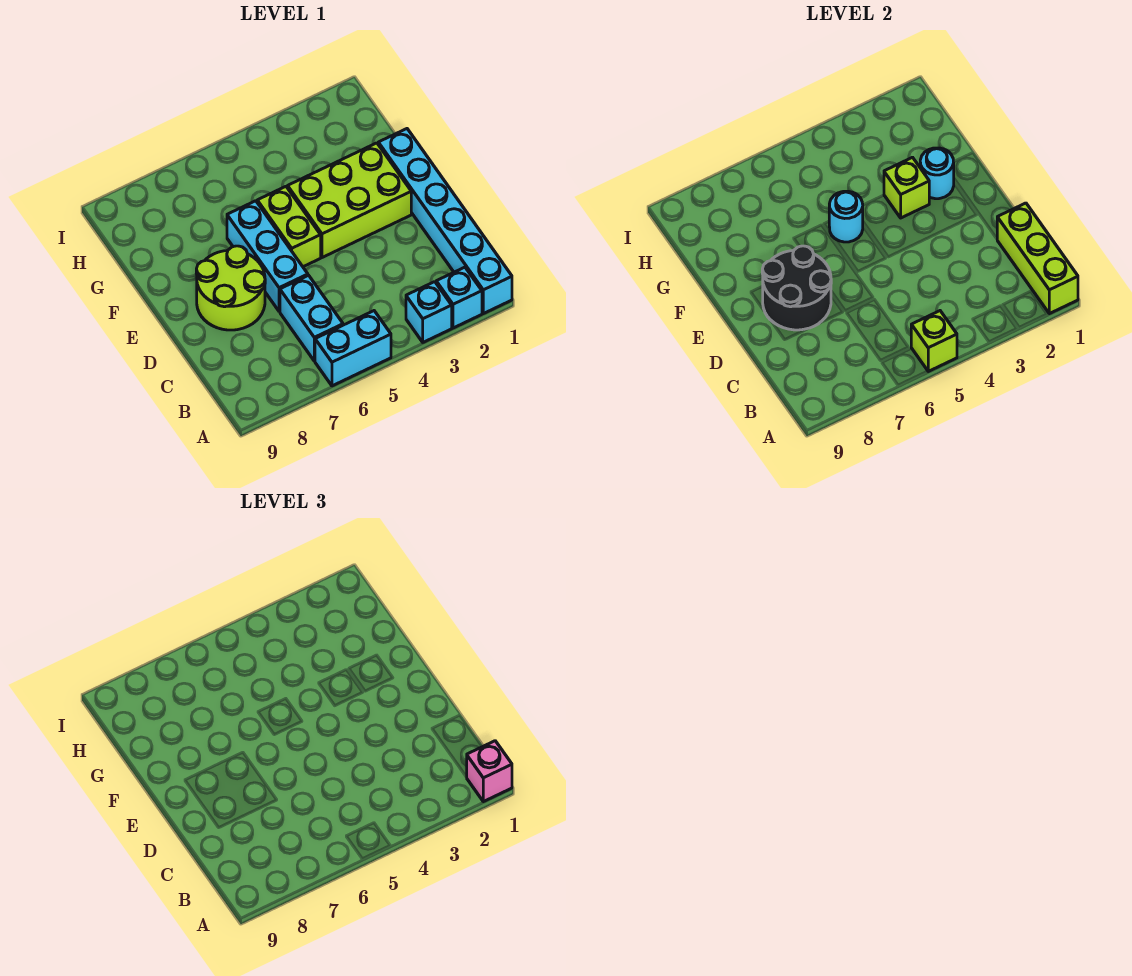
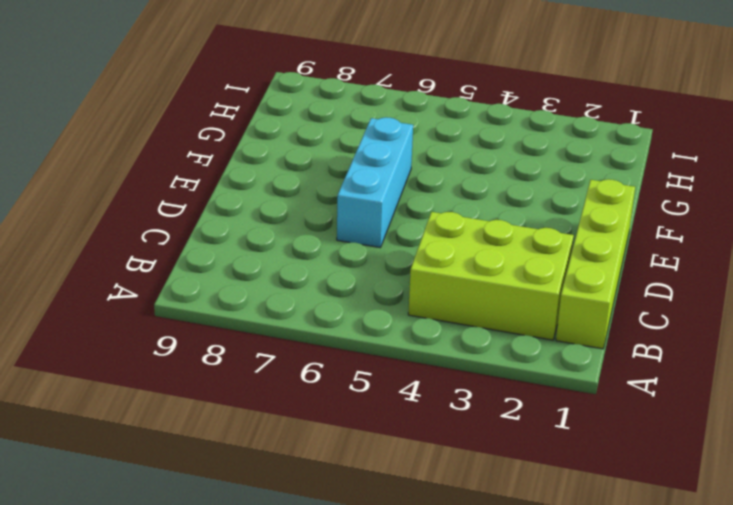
lime brick B1:E1 level 1 -> cyan brick A1:F1 level 1
lime brick B2:C4 level 1 -> lime brick E2:F4 level 1
none -> cyan brick A2 level 1
none -> cyan brick A3 level 1
none -> cyan brick A5:A6 level 1

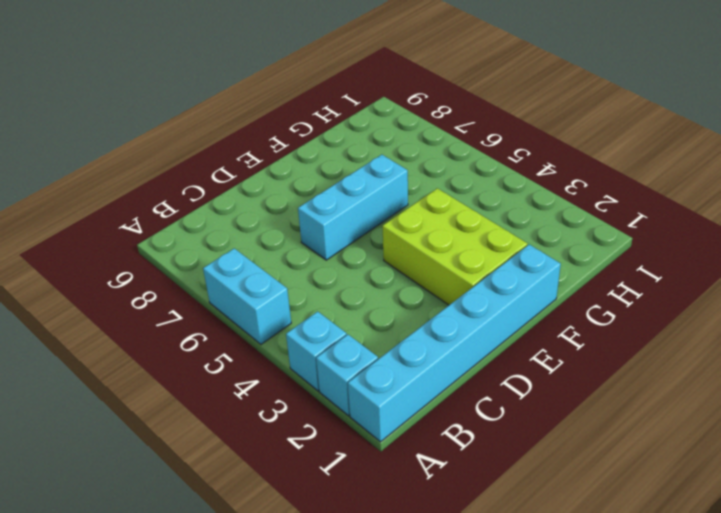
none -> cyan brick B6:C6 level 1
none -> lime round brick D7:E8 level 1
none -> lime brick E5:F5 level 1

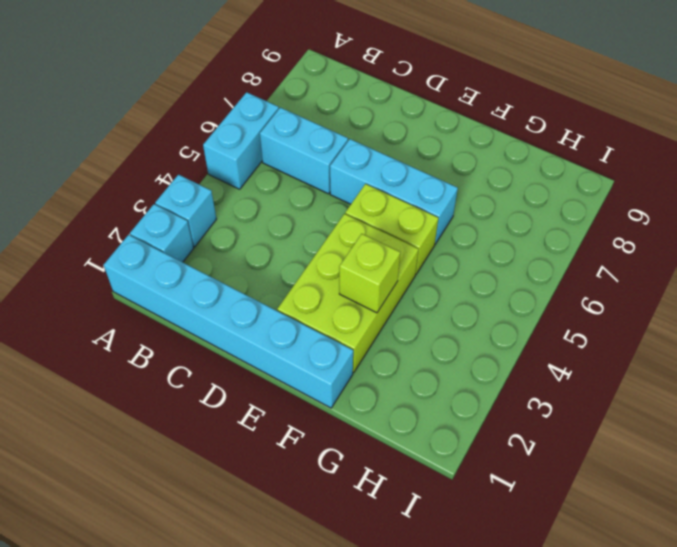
none -> lime round brick D7:E8 level 1
none -> lime brick A1:C1 level 2
none -> lime brick A5 level 2

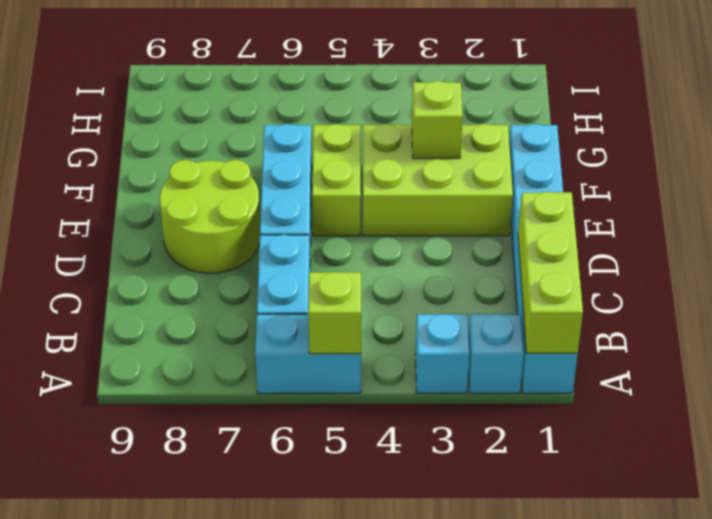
none -> black round brick D7:E8 level 2
none -> cyan round brick F2 level 2
none -> cyan round brick F5 level 2

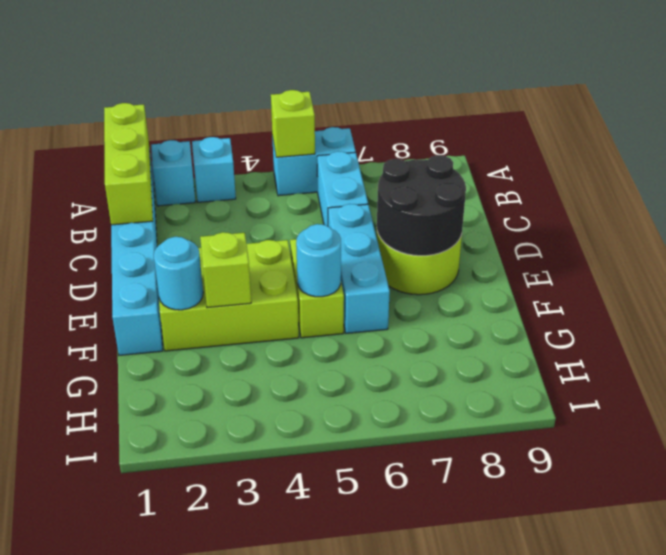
none -> pink brick A1 level 3

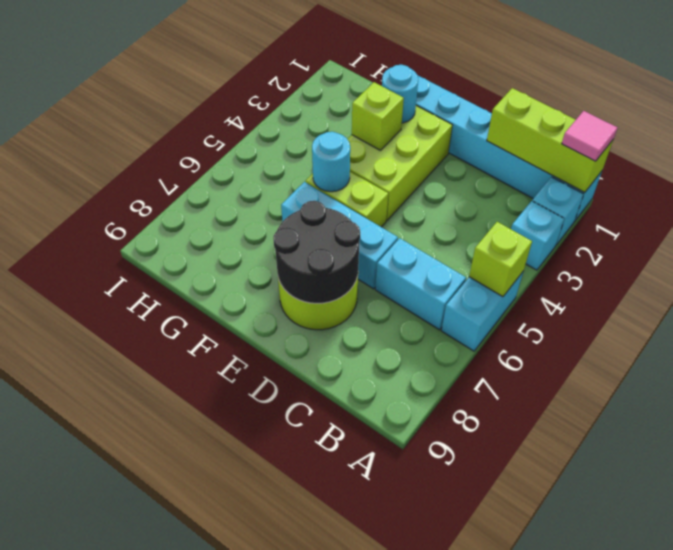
pink tile A1 level 3 -> pink brick A1 level 3

